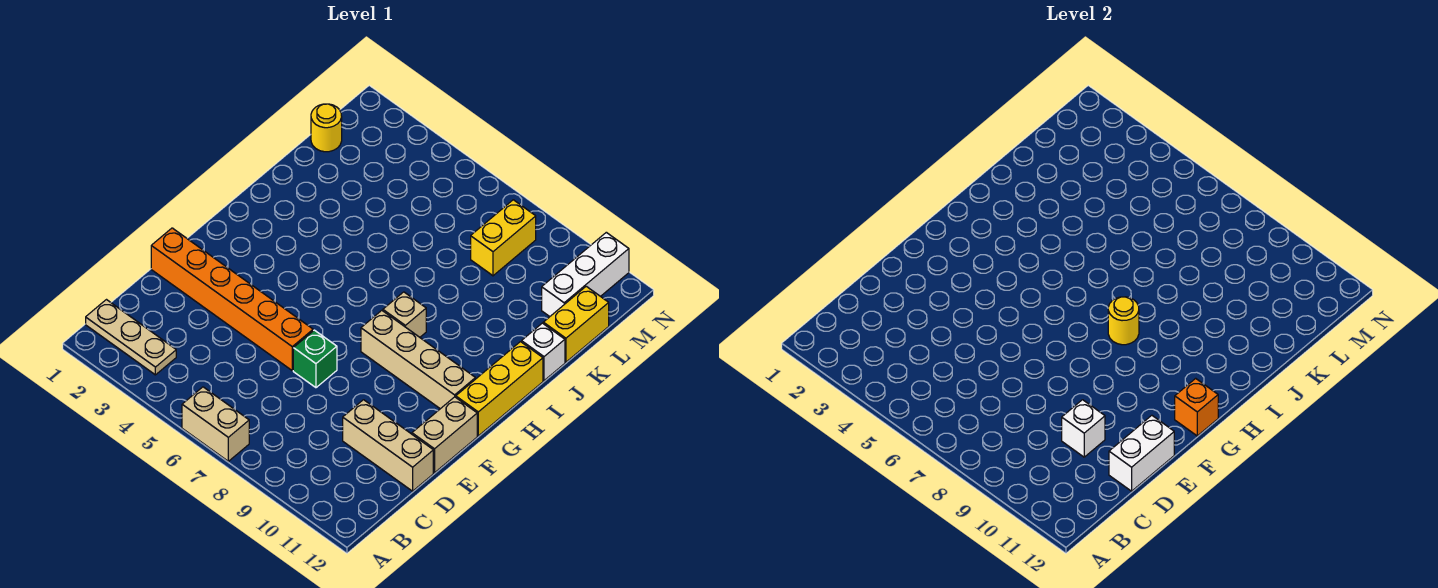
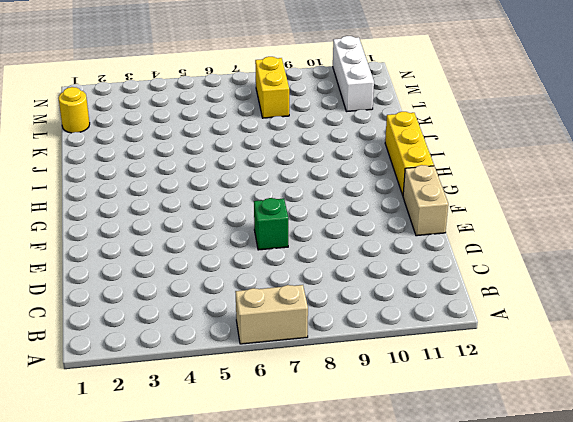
none -> tan plate B1:B3 level 1
none -> tan brick D10:D12 level 1
none -> orange brick E1:E6 level 1

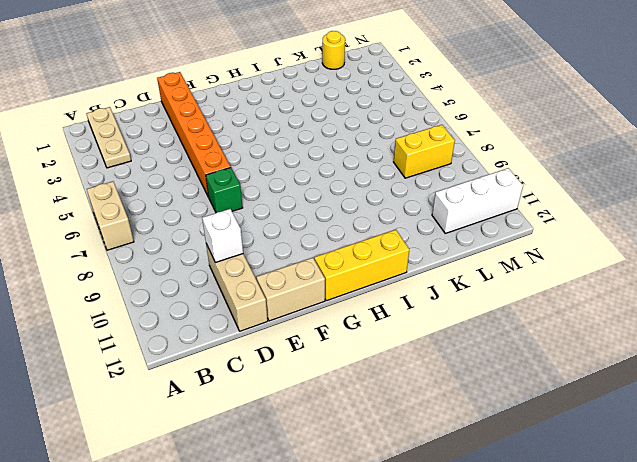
none -> tan brick G8:G11 level 1
none -> tan brick H8 level 1
none -> white brick J12 level 1

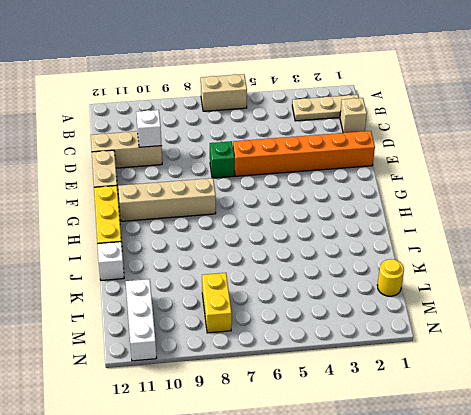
tan brick C1 level 1 -> tan brick H8 level 1
none -> yellow brick K12:L12 level 1
none -> white brick D12:E12 level 2
none -> orange brick G12 level 2

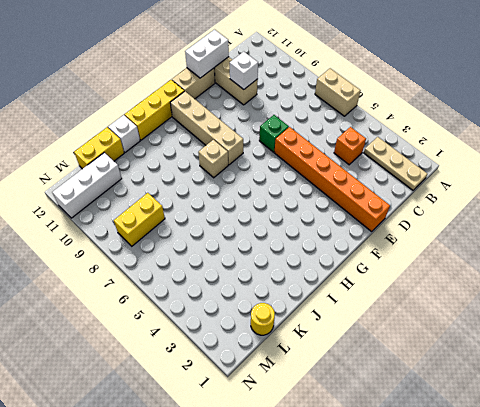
orange brick C4 level 1 -> orange brick G12 level 2
none -> yellow round brick H8 level 2

